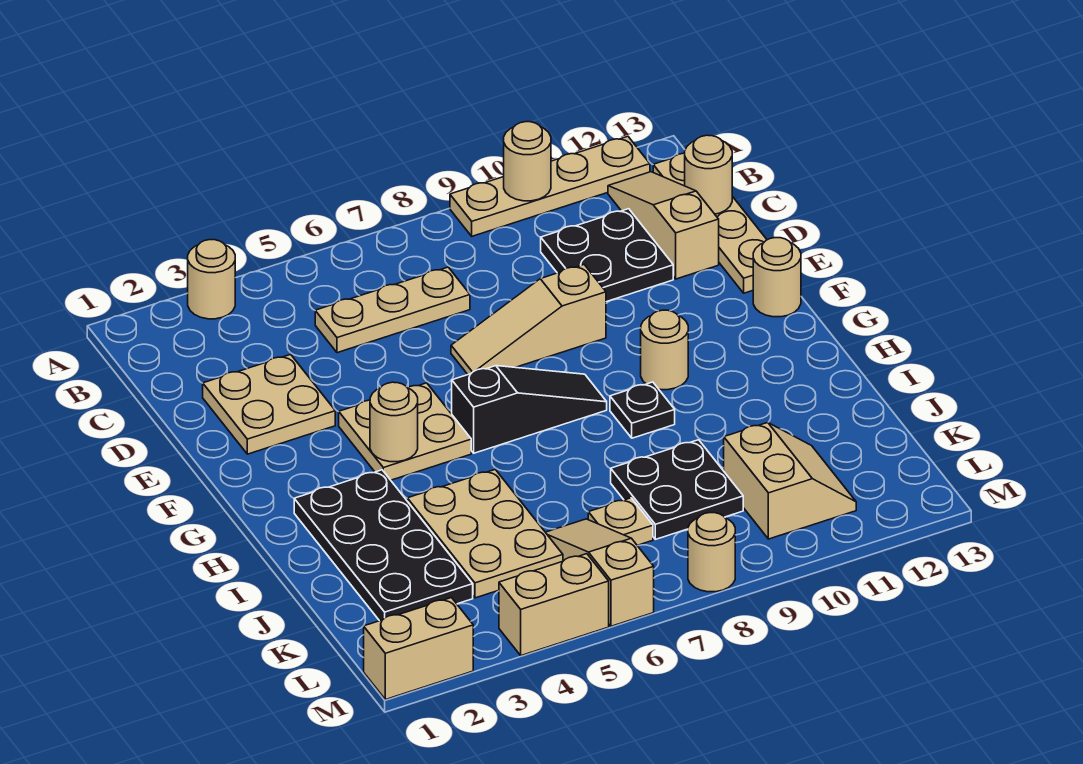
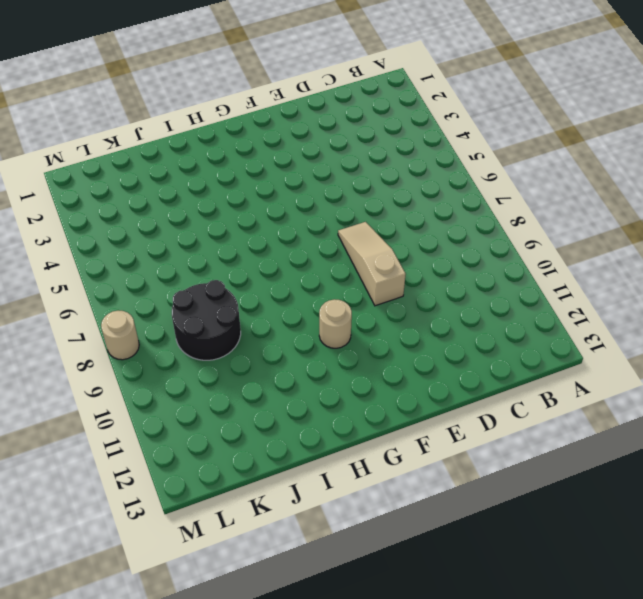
black round brick J8:K9 level 1 -> black plate J8:K9 level 1
none -> tan round brick A3 level 1
none -> tan plate A9:A12 level 1
none -> tan slope B12:D12 level 1 top D

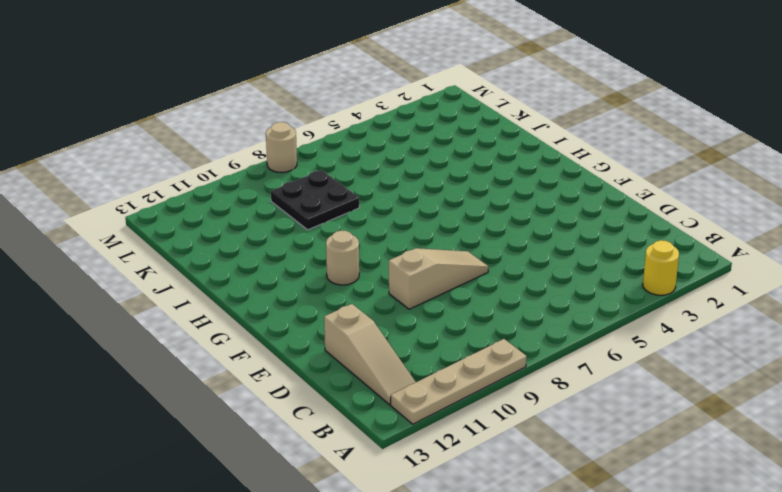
yellow round brick A3 level 1 -> tan round brick A3 level 1
none -> tan plate B13:E13 level 1
none -> tan plate C5:C7 level 1
none -> black plate C10:D11 level 1

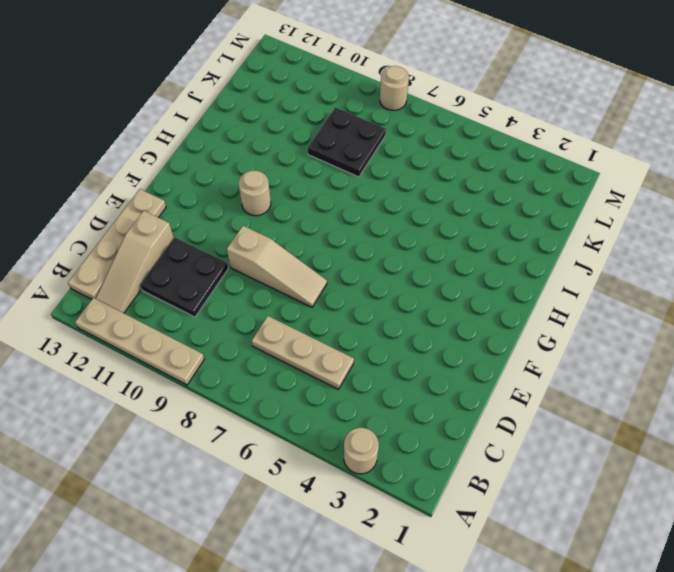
none -> tan plate D2:E3 level 1
none -> tan plate F4:G5 level 1
none -> tan round brick F13 level 1

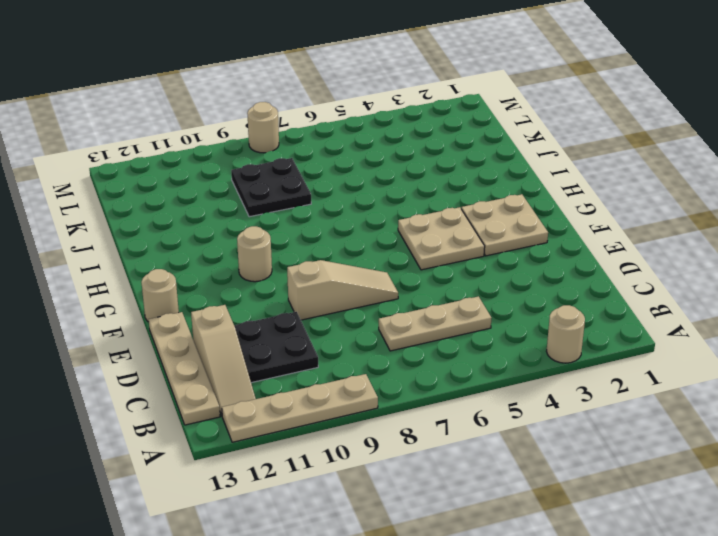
tan plate F2:G3 level 1 -> tan plate D2:E3 level 1
none -> black slope G6:G8 level 1 top 6
none -> black plate H2:K3 level 1
none -> black plate H9 level 1

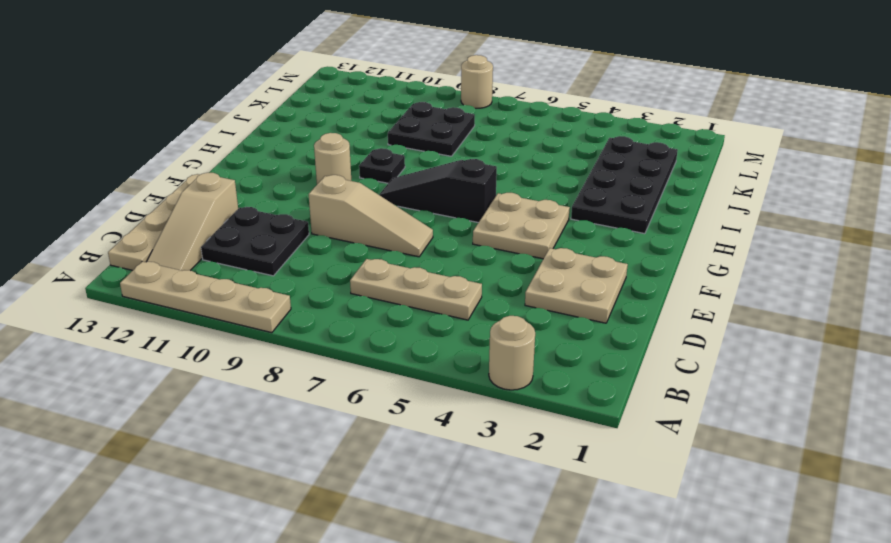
none -> tan round brick F13 level 1
none -> tan plate I4:K5 level 1
none -> tan slope K6:M6 level 1 top M

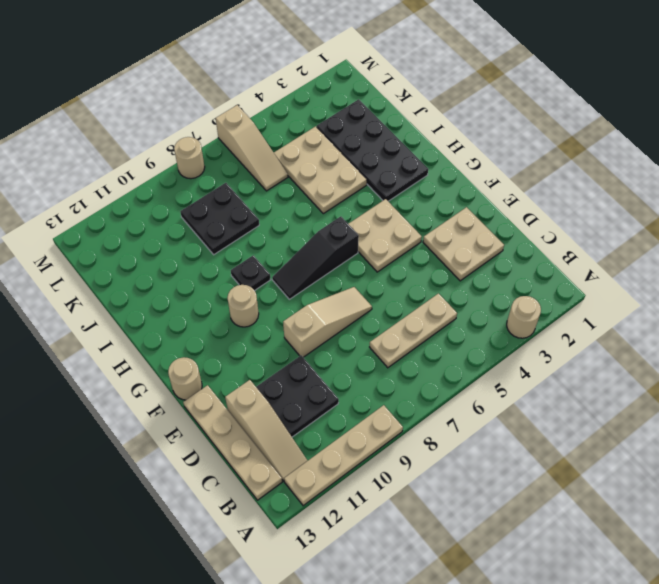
none -> tan plate K7 level 1
none -> tan slope K10:L11 level 1 top 10
none -> tan brick M1:M2 level 1

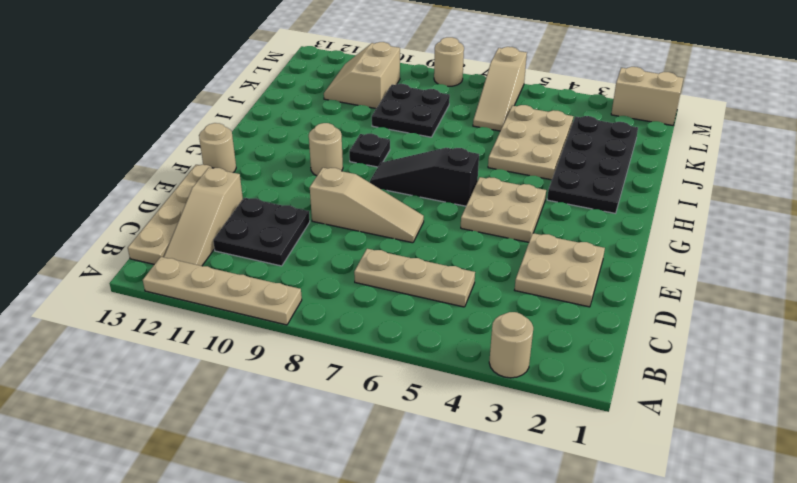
none -> tan plate K7 level 1
none -> tan brick M4:M5 level 1
none -> tan round brick A10 level 2

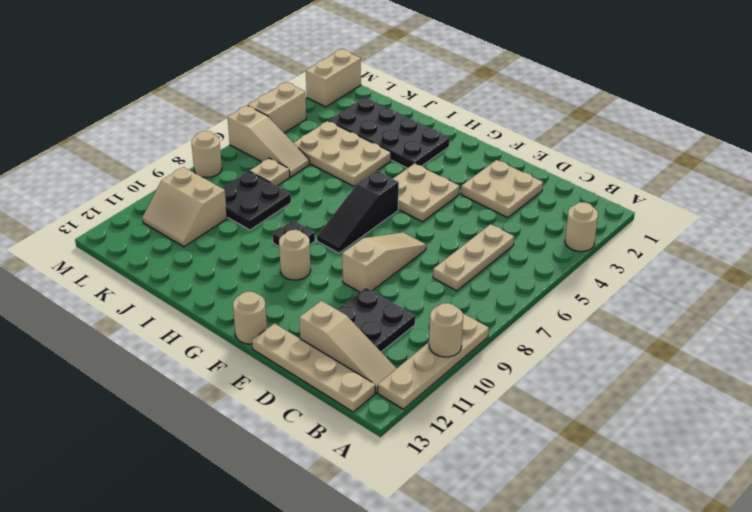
none -> tan round brick C13 level 2
none -> tan round brick G4 level 2

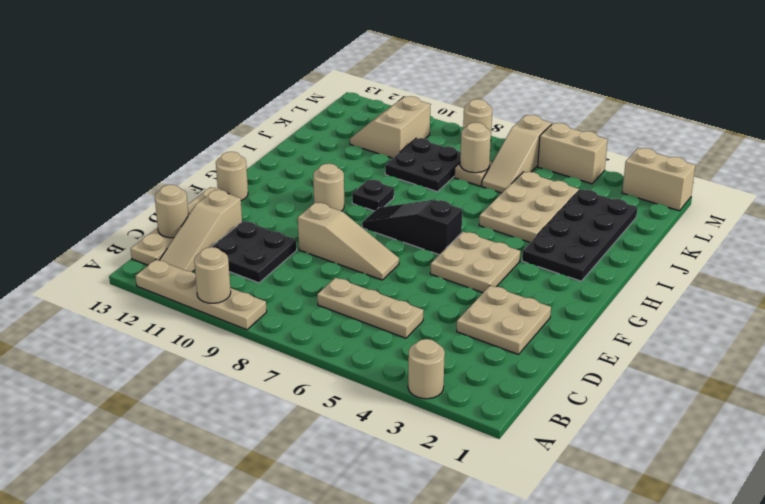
tan round brick K7 level 2 -> tan round brick G4 level 2

